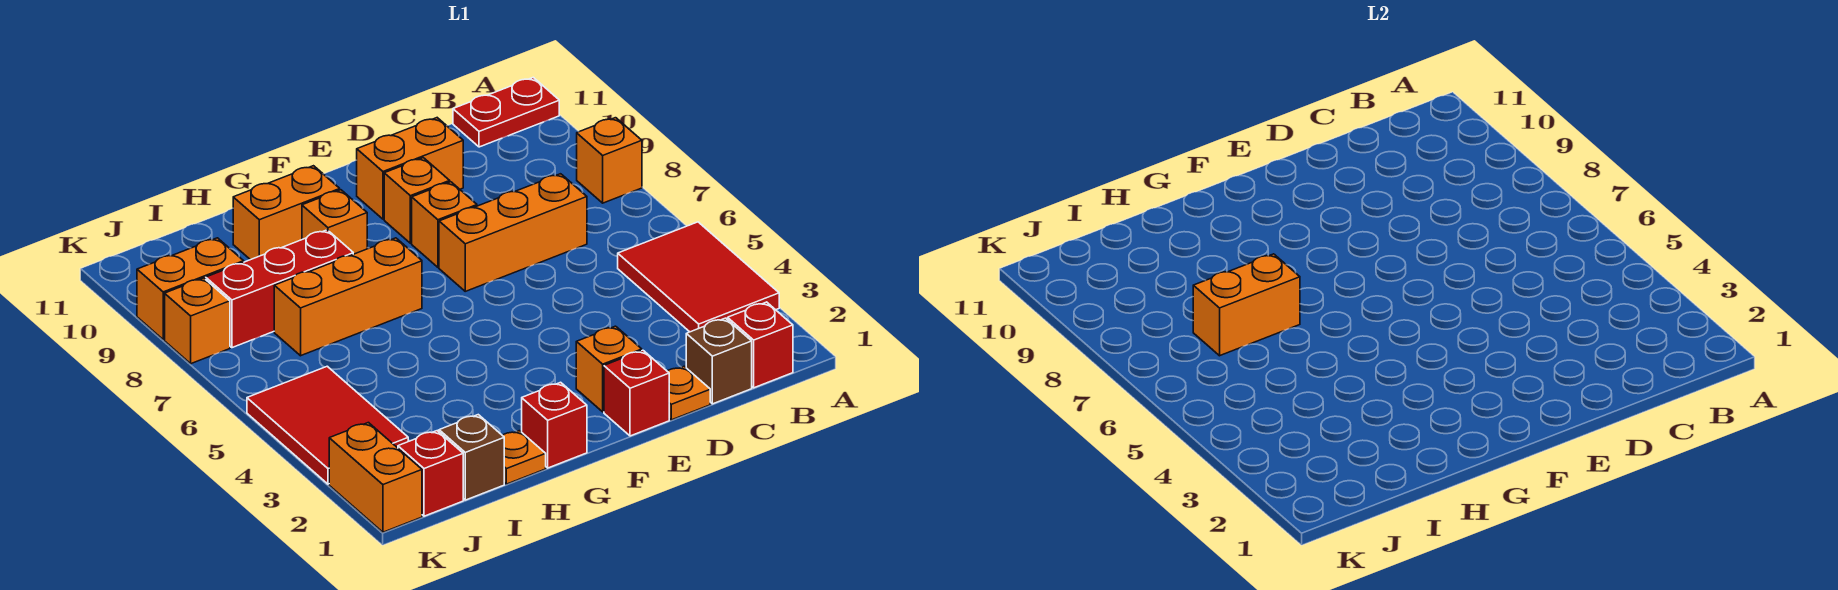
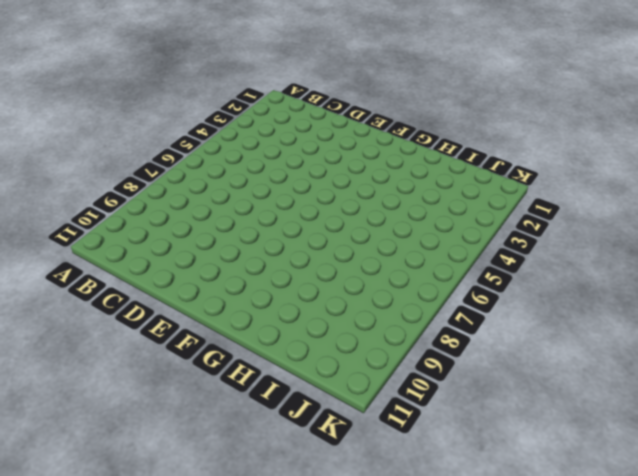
none -> red tile A3:B5 level 1
none -> orange brick A8 level 1
none -> red plate A11:B11 level 1

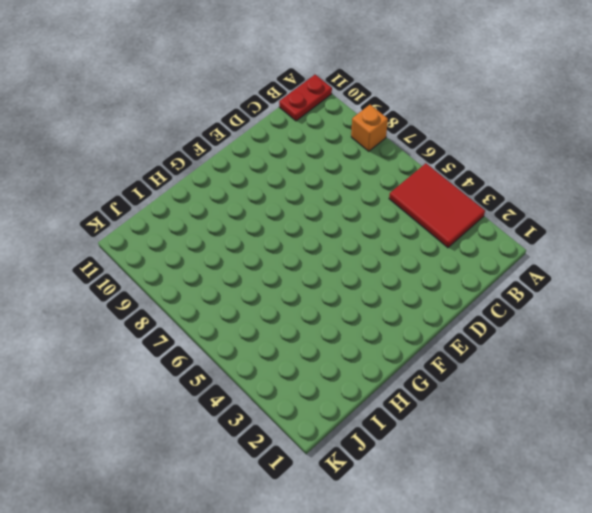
none -> red brick B1 level 1
none -> brown brick C1 level 1
none -> orange brick C7:E7 level 1

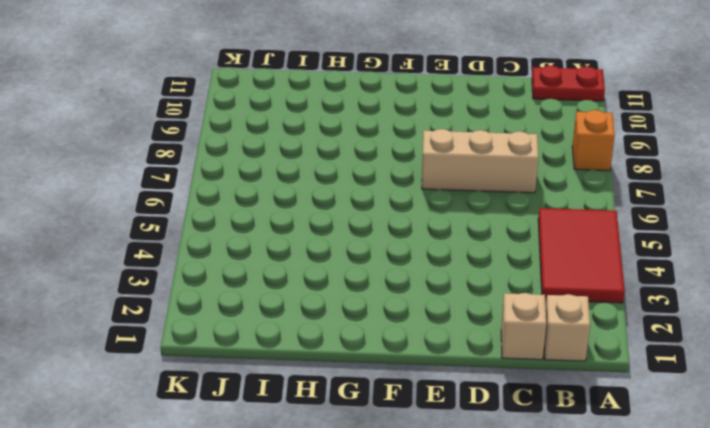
tan brick B1 level 1 -> red brick B1 level 1
tan brick C1 level 1 -> brown brick C1 level 1
tan brick C7:E7 level 1 -> orange brick C7:E7 level 1
none -> orange plate D1 level 1
none -> orange brick D10:E10 level 1
none -> red brick E1 level 1

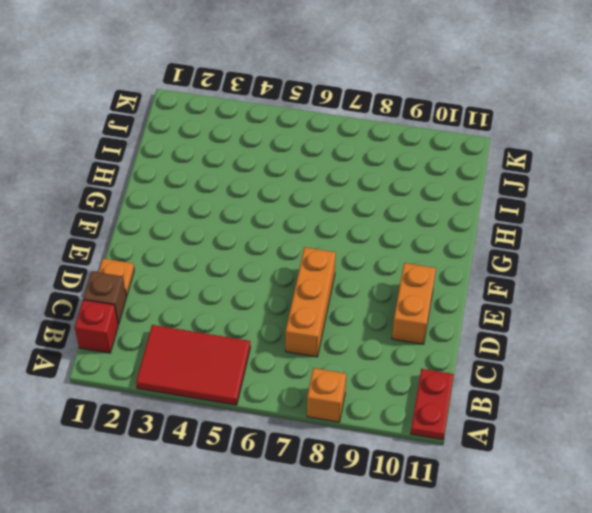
none -> red brick E1 level 1
none -> orange brick E2 level 1
none -> orange brick E8 level 1

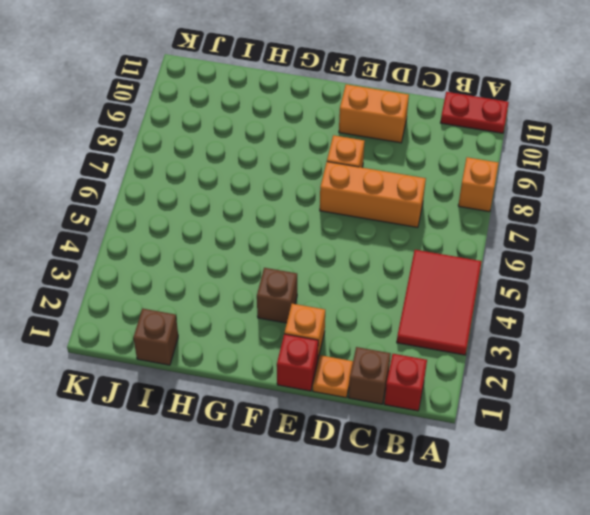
brown brick F3 level 1 -> none
none -> orange brick E9 level 1
none -> red brick G1 level 1
none -> orange brick G7:I7 level 1

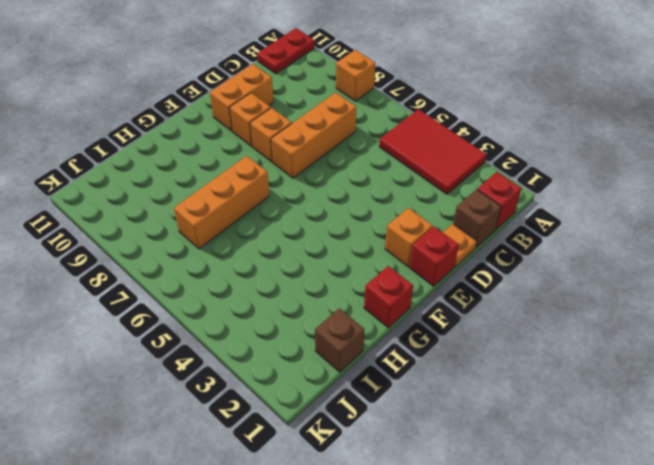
none -> orange brick G9 level 1
none -> orange brick G10:H10 level 1
none -> orange plate H1 level 1

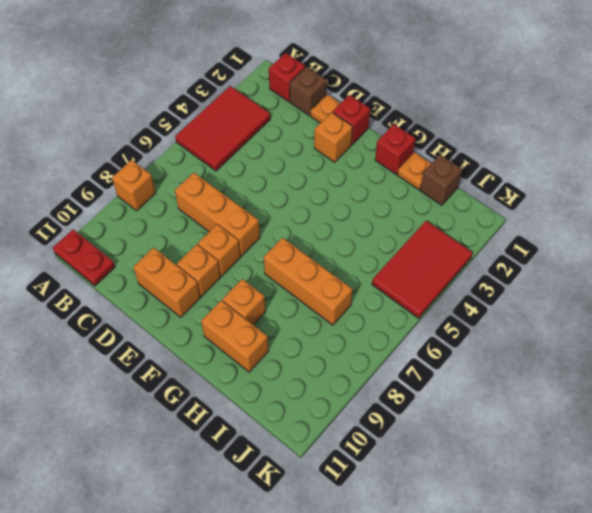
none -> red brick H8:J8 level 1
none -> red brick J1 level 1
none -> orange brick J9:K9 level 1

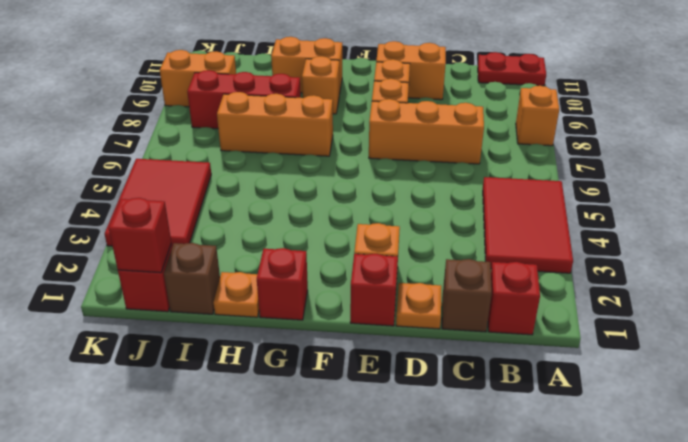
red brick J1 level 2 -> none
none -> orange brick K1:K2 level 1
none -> orange brick K8 level 1
none -> orange brick H7:I7 level 2

